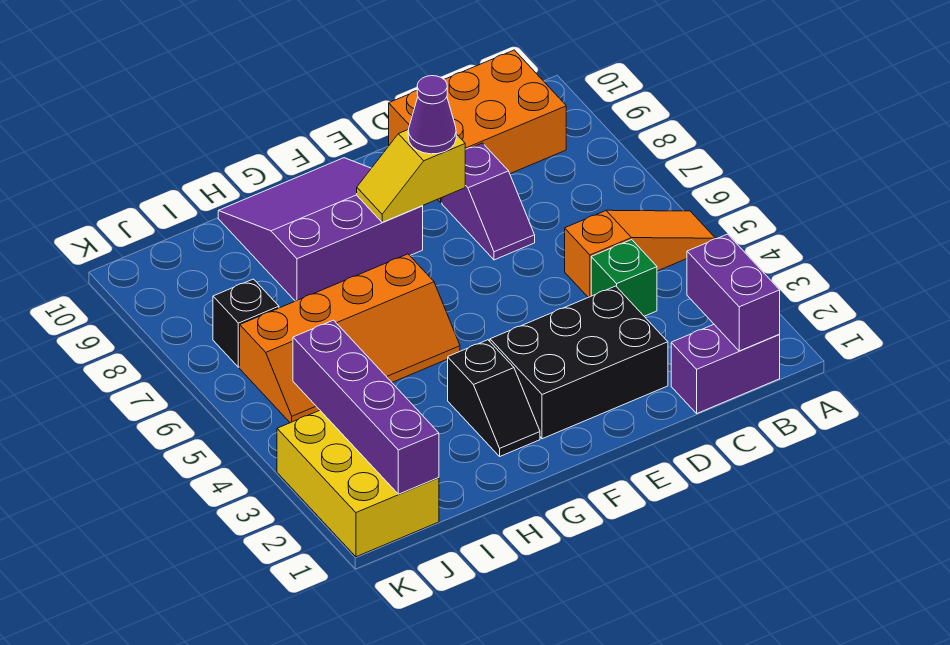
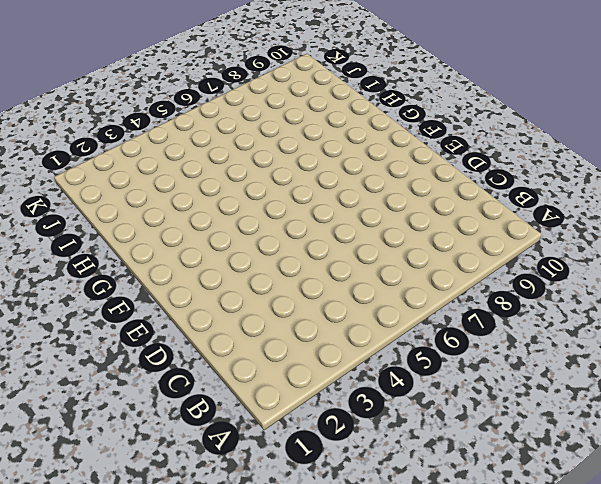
none -> orange slope A5:C5 level 1 top C
none -> purple brick B1:C1 level 1
none -> orange brick B9:D10 level 1

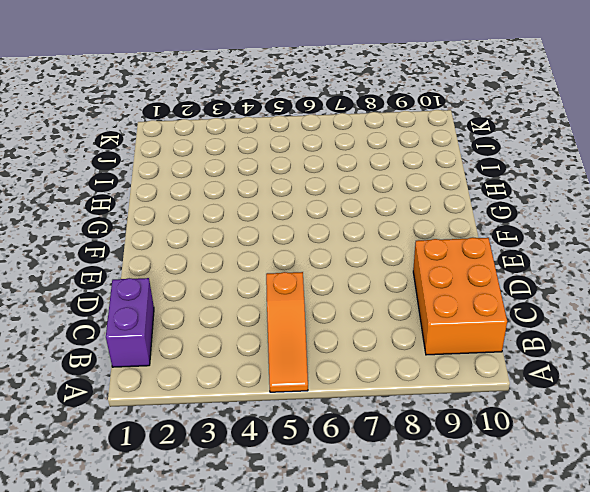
none -> green brick C4 level 1
none -> black brick D2:F3 level 1
none -> purple slope D7:D8 level 1 top 8

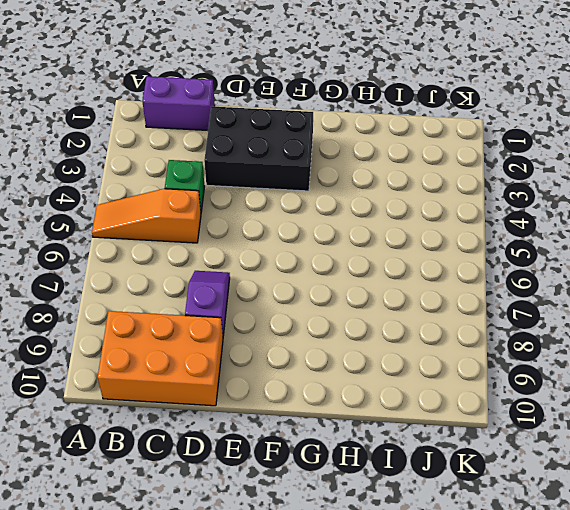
none -> purple slope F8:H10 level 1 top 8
none -> black slope G2:G3 level 1 top 3
none -> orange slope G5:J6 level 1 top 6

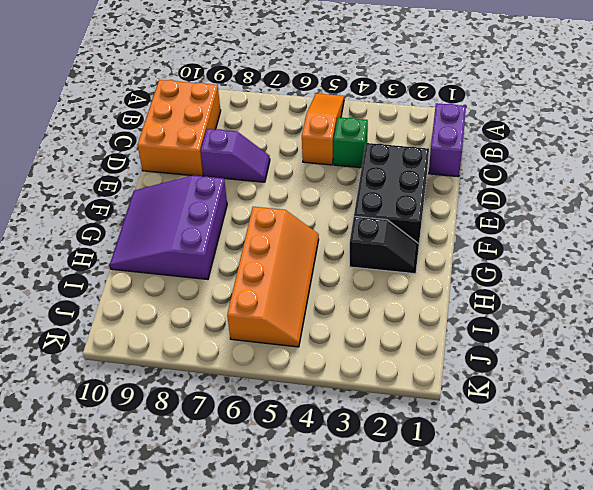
none -> yellow brick J1:K3 level 1
none -> black brick J7 level 1
none -> purple brick B1:B2 level 2

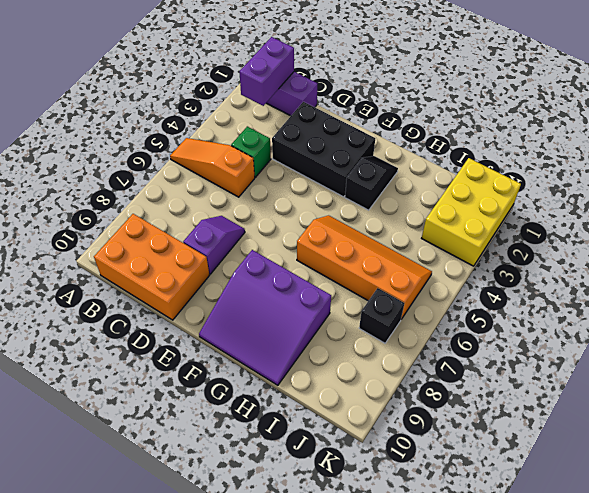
none -> yellow slope E8:F8 level 2 top E
none -> purple brick J1:J4 level 2
none -> purple cone E8 level 3

